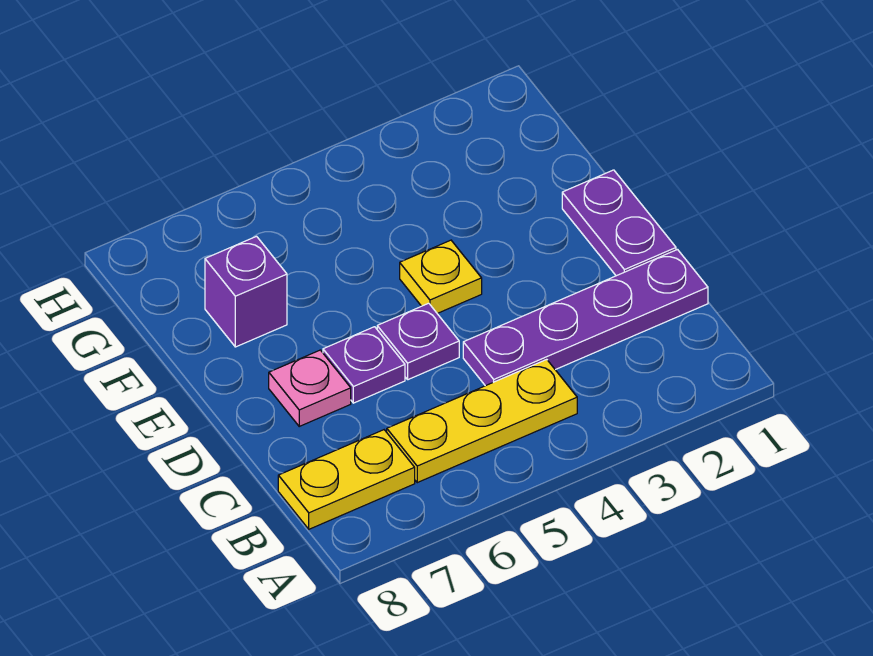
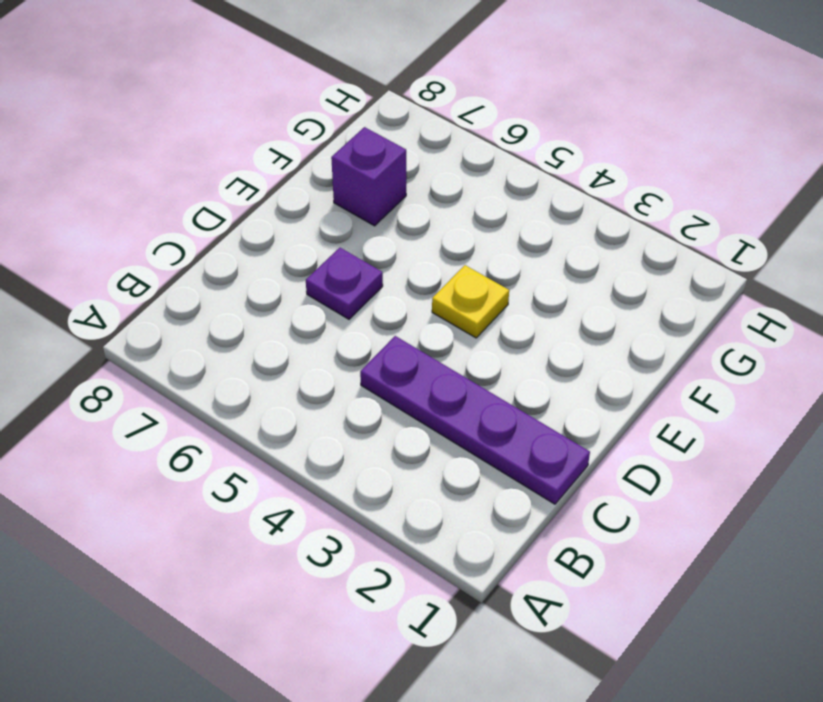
none -> yellow plate B4:B6 level 1
none -> yellow plate B7:B8 level 1

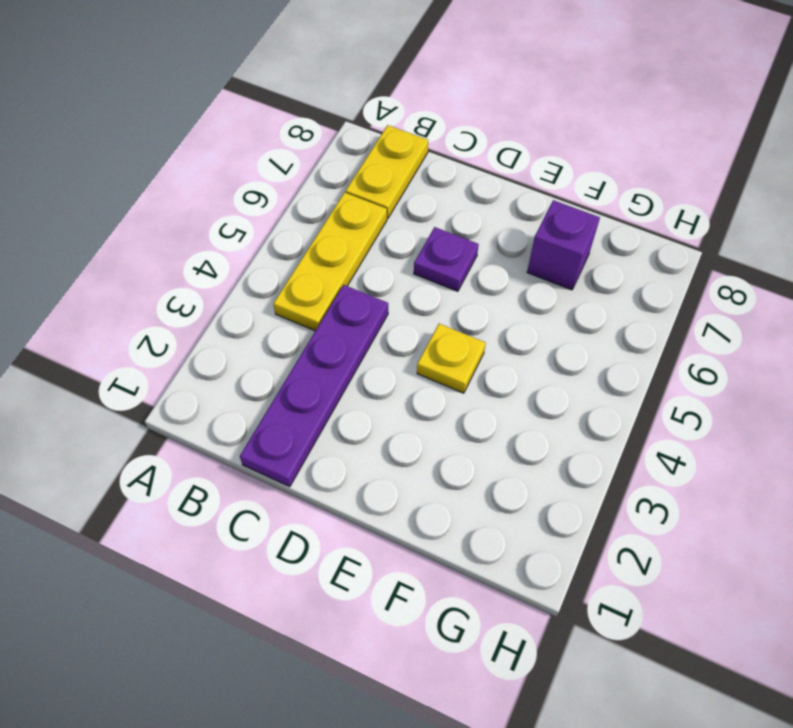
none -> purple plate D1:E1 level 1
none -> purple plate D5 level 1

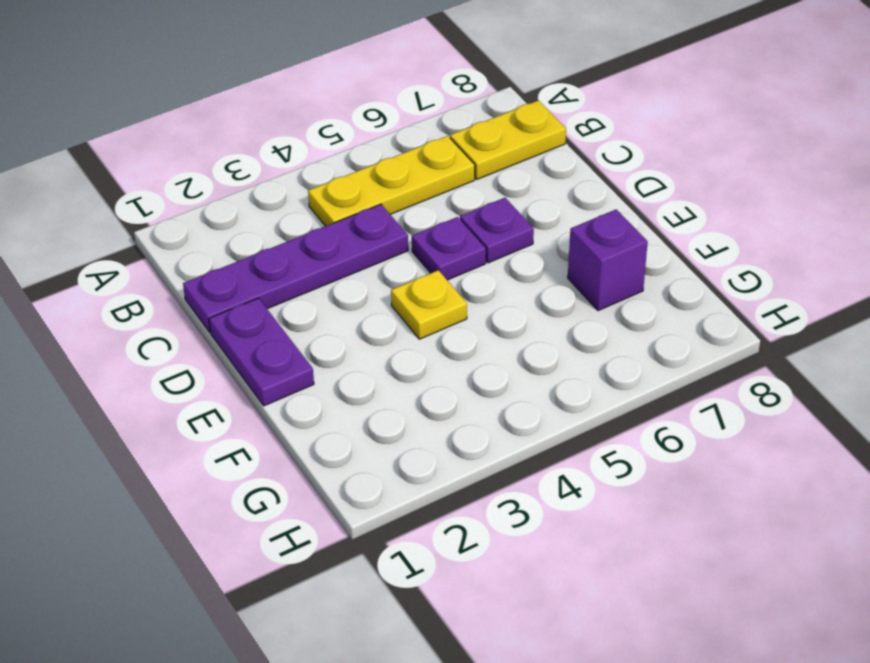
none -> pink plate D7 level 1

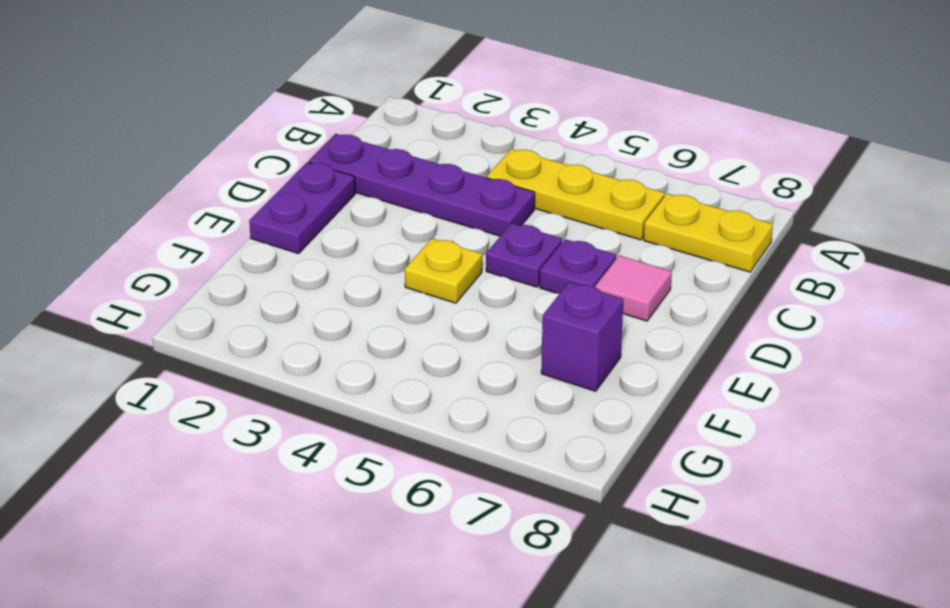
pink tile D7 level 1 -> pink plate D7 level 1

